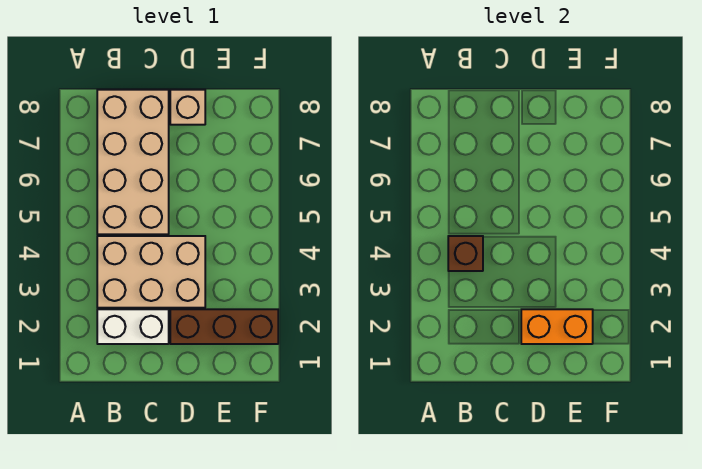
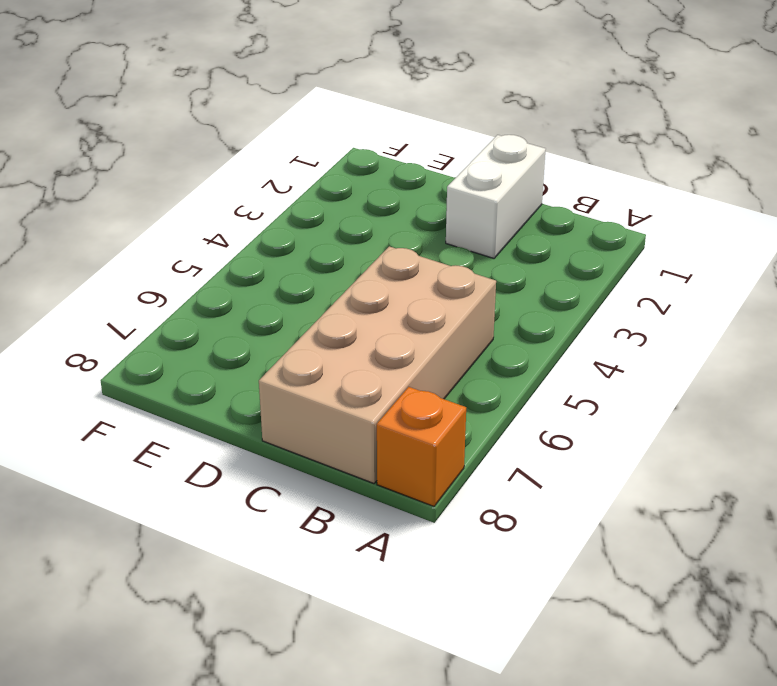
orange brick A8 level 1 -> none
white brick C1:C2 level 1 -> white brick B2:C2 level 1
none -> tan brick B3:D4 level 1
none -> brown brick D2:F2 level 1

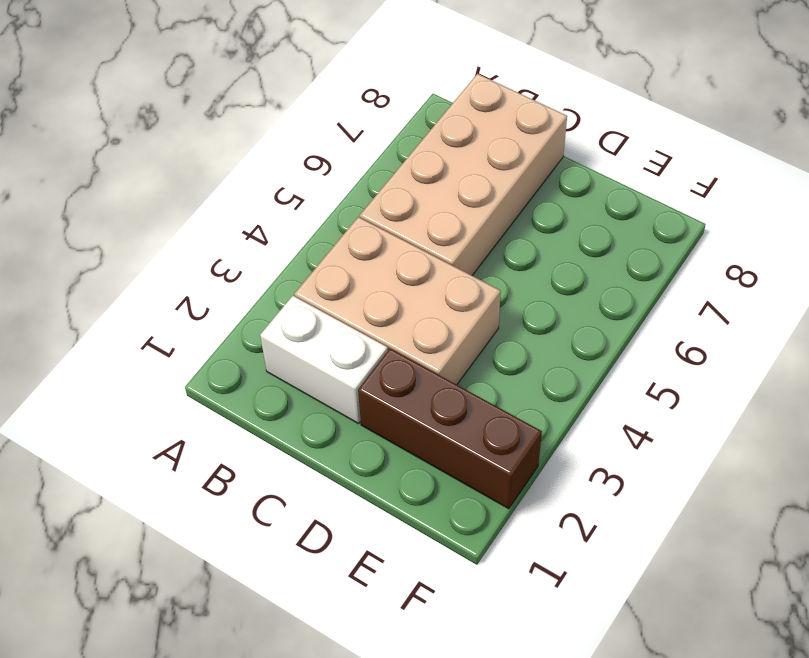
none -> tan brick D8 level 1
none -> brown brick B4 level 2

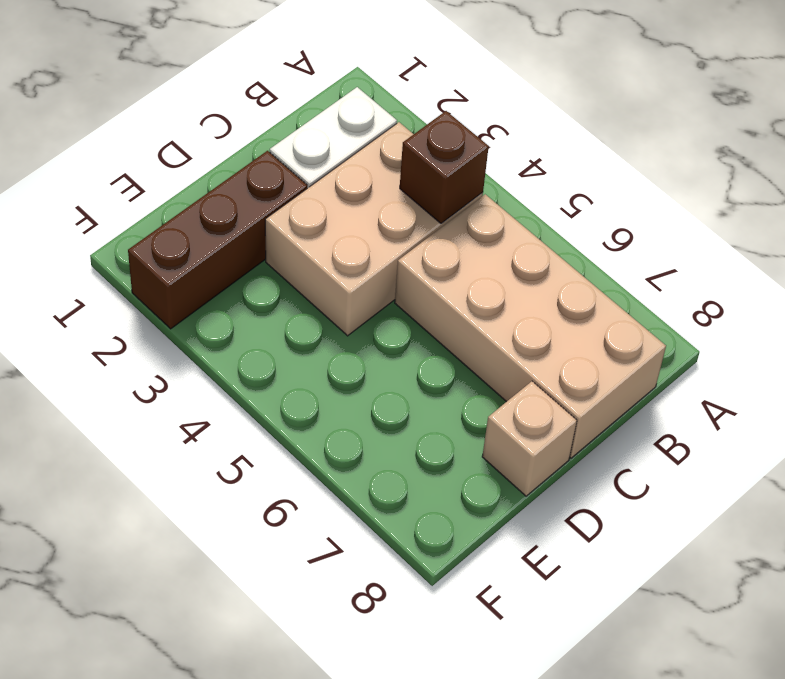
none -> orange brick D2:E2 level 2

